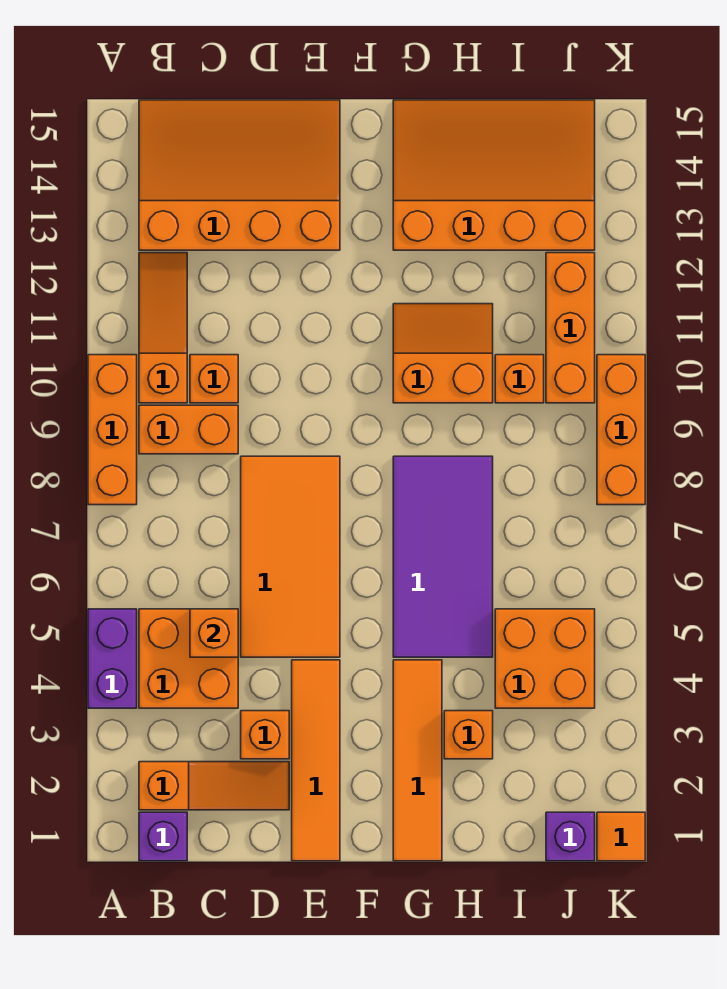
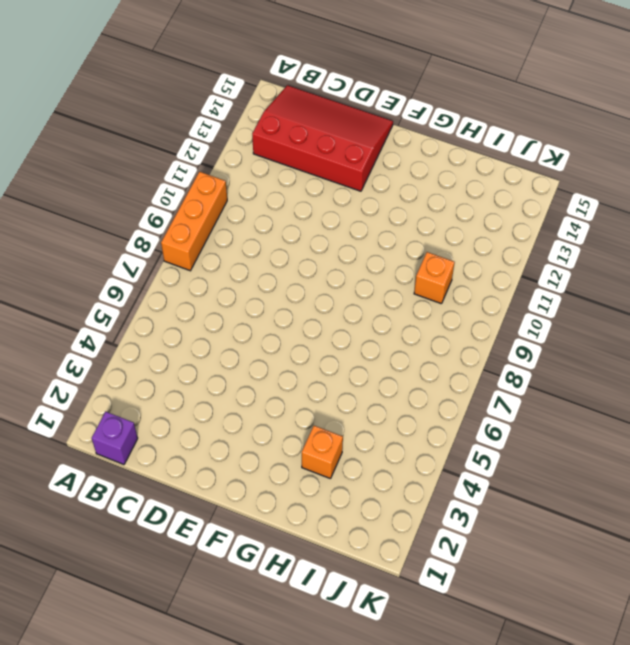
red slope B13:E15 level 1 top 13 -> orange slope B13:E15 level 1 top 13
none -> purple brick A4:A5 level 1
none -> orange slope B2:D2 level 1 top B
none -> orange brick B4:C5 level 1

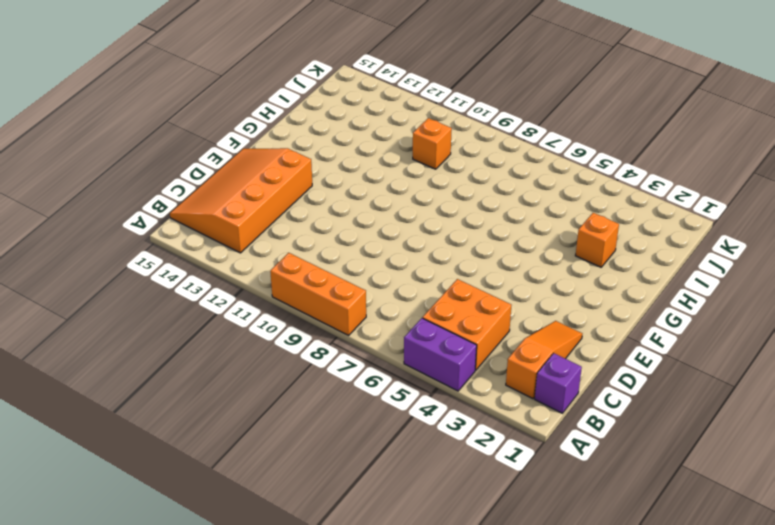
none -> orange brick B9:C9 level 1
none -> orange slope B10:B12 level 1 top 10
none -> orange brick C10 level 1

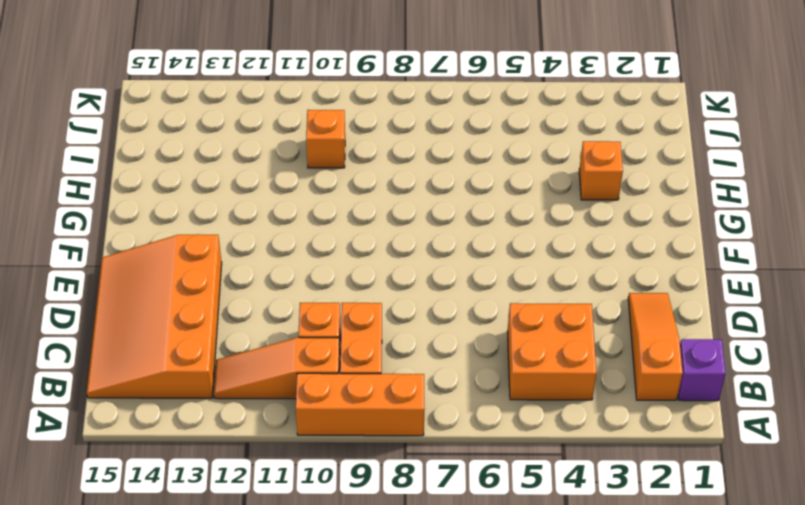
none -> purple brick A4:A5 level 1
none -> orange brick D3 level 1
none -> orange tile D5:E8 level 1

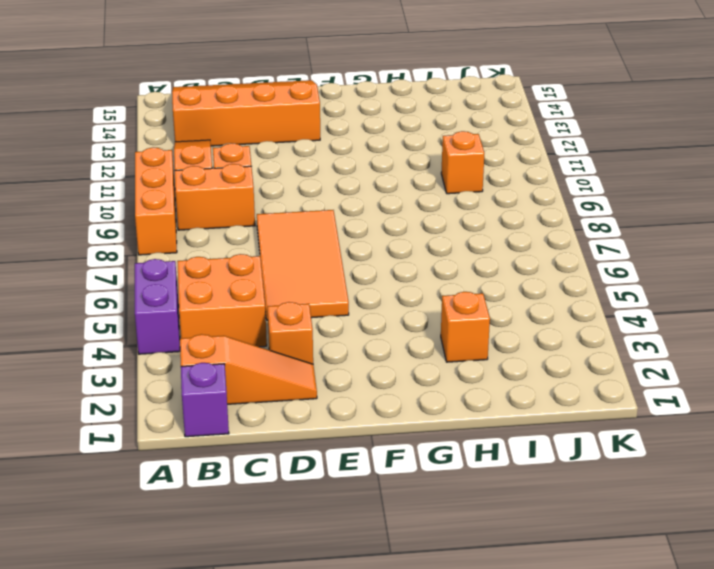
none -> orange tile E1:E4 level 1
none -> orange tile G1:G4 level 1
none -> purple tile G5:H8 level 1

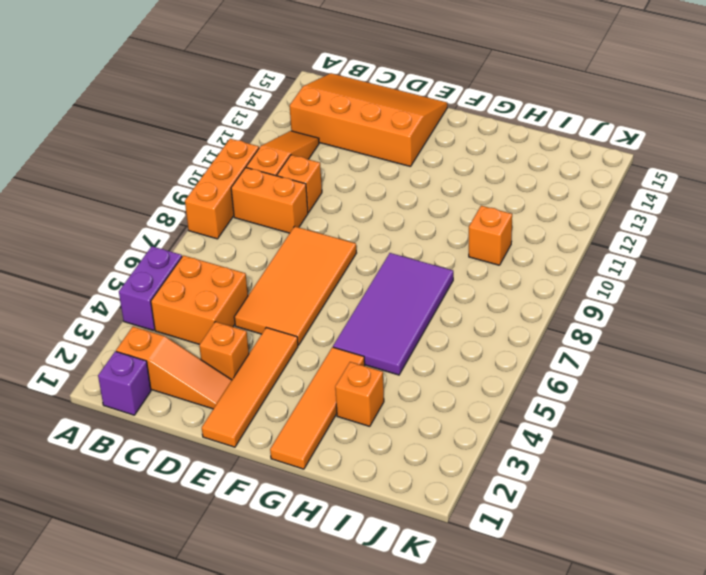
none -> orange slope G10:H11 level 1 top 10
none -> orange slope G13:J15 level 1 top 13
none -> orange brick I4:J5 level 1

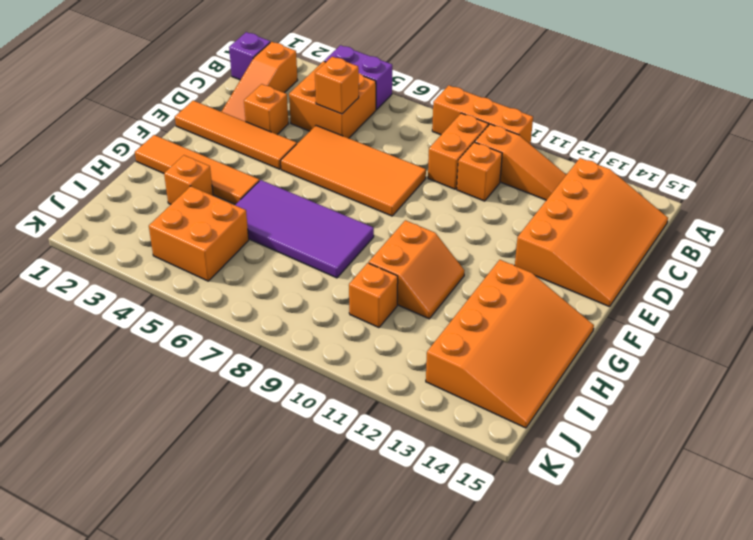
none -> purple brick J1 level 1
none -> orange brick J10:J12 level 1
none -> orange tile K1 level 1

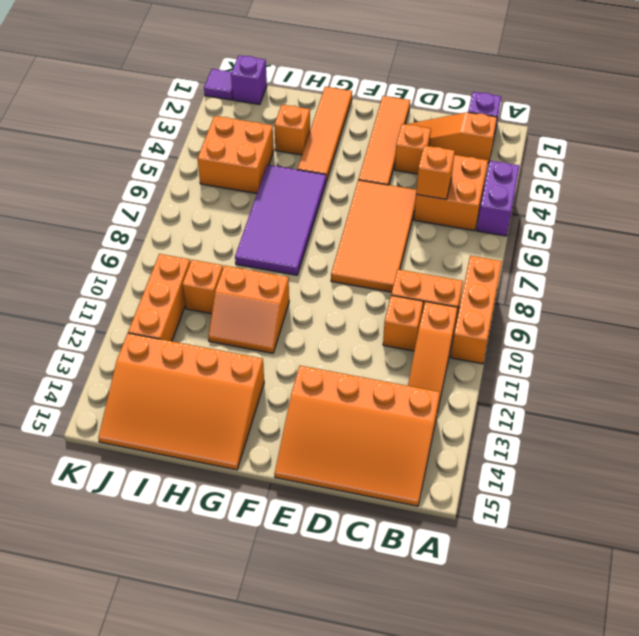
purple tile K1 level 1 -> orange tile K1 level 1
none -> orange brick K8:K10 level 1

